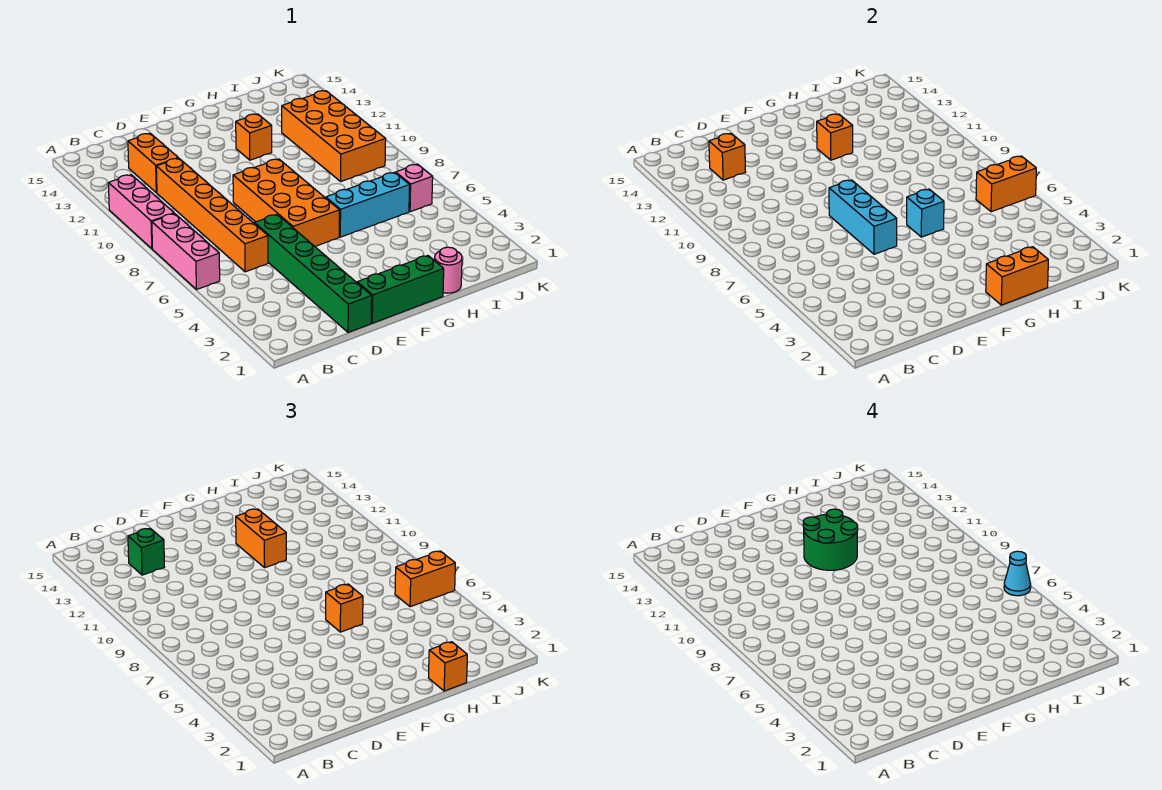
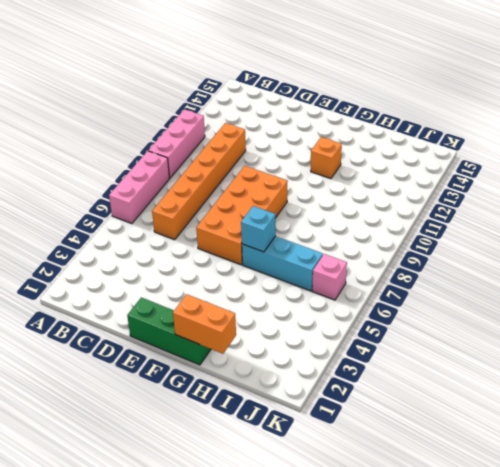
none -> orange brick C12:C13 level 1
none -> green brick D1:D6 level 1
none -> pink round brick H1 level 1

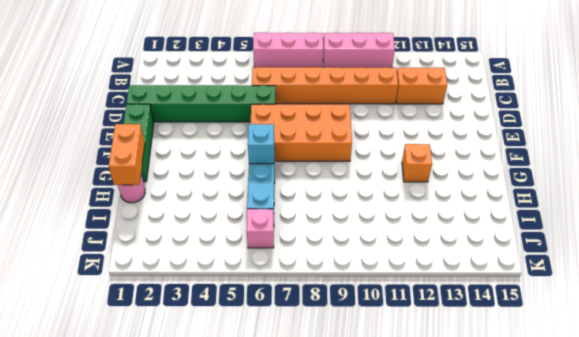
none -> orange brick I9:J12 level 1
none -> orange brick C13 level 2
none -> cyan brick E6:E8 level 2

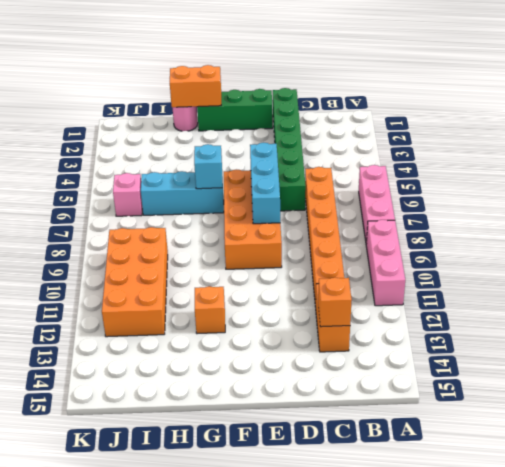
none -> orange brick G12 level 2
none -> orange brick J6:K6 level 2
none -> green brick C13 level 3

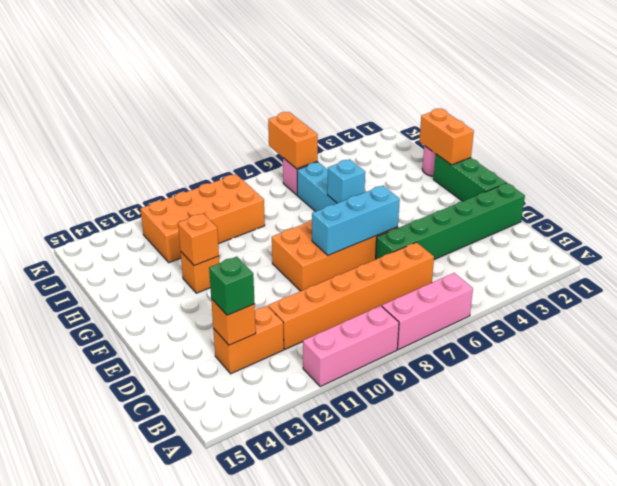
none -> orange brick G6 level 3
none -> orange brick G11:G12 level 3
none -> orange brick H1 level 3

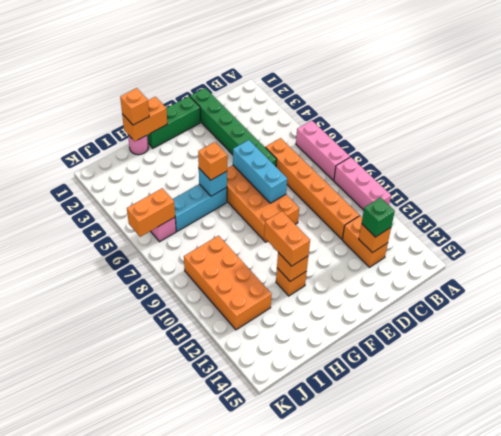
none -> orange brick J6:K6 level 3
none -> green round brick F11:G12 level 4
none -> cyan cone K6 level 4

